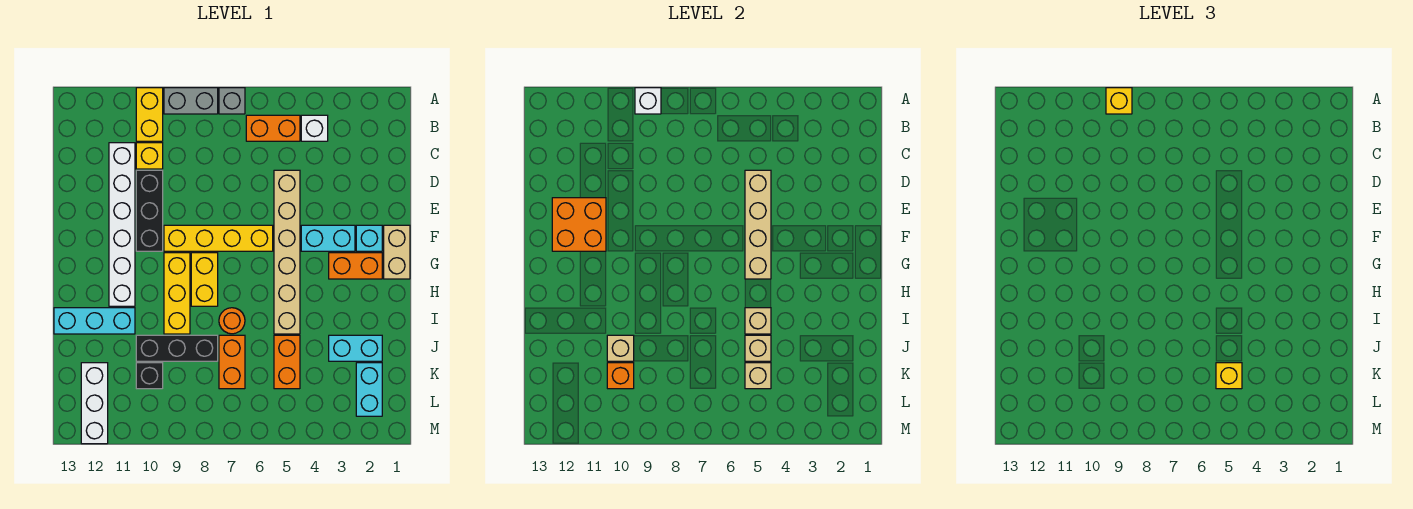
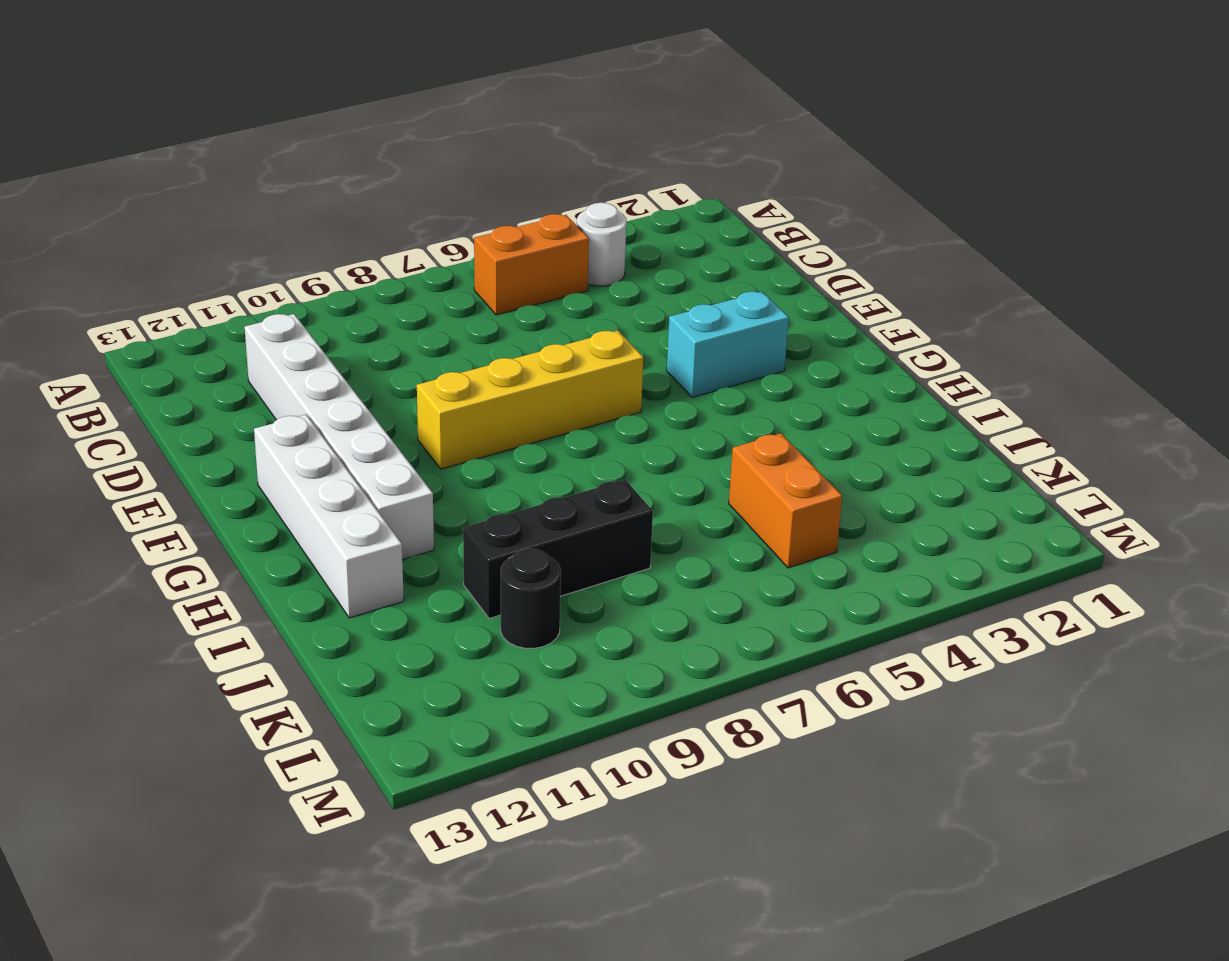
white round brick B4 level 1 -> white brick B4 level 1
white brick F12:I12 level 1 -> cyan brick I11:I13 level 1
black round brick K10 level 1 -> black brick K10 level 1
none -> grey brick A7 level 1
none -> grey brick A8:A9 level 1
none -> yellow brick A10:B10 level 1
none -> yellow brick C10 level 1

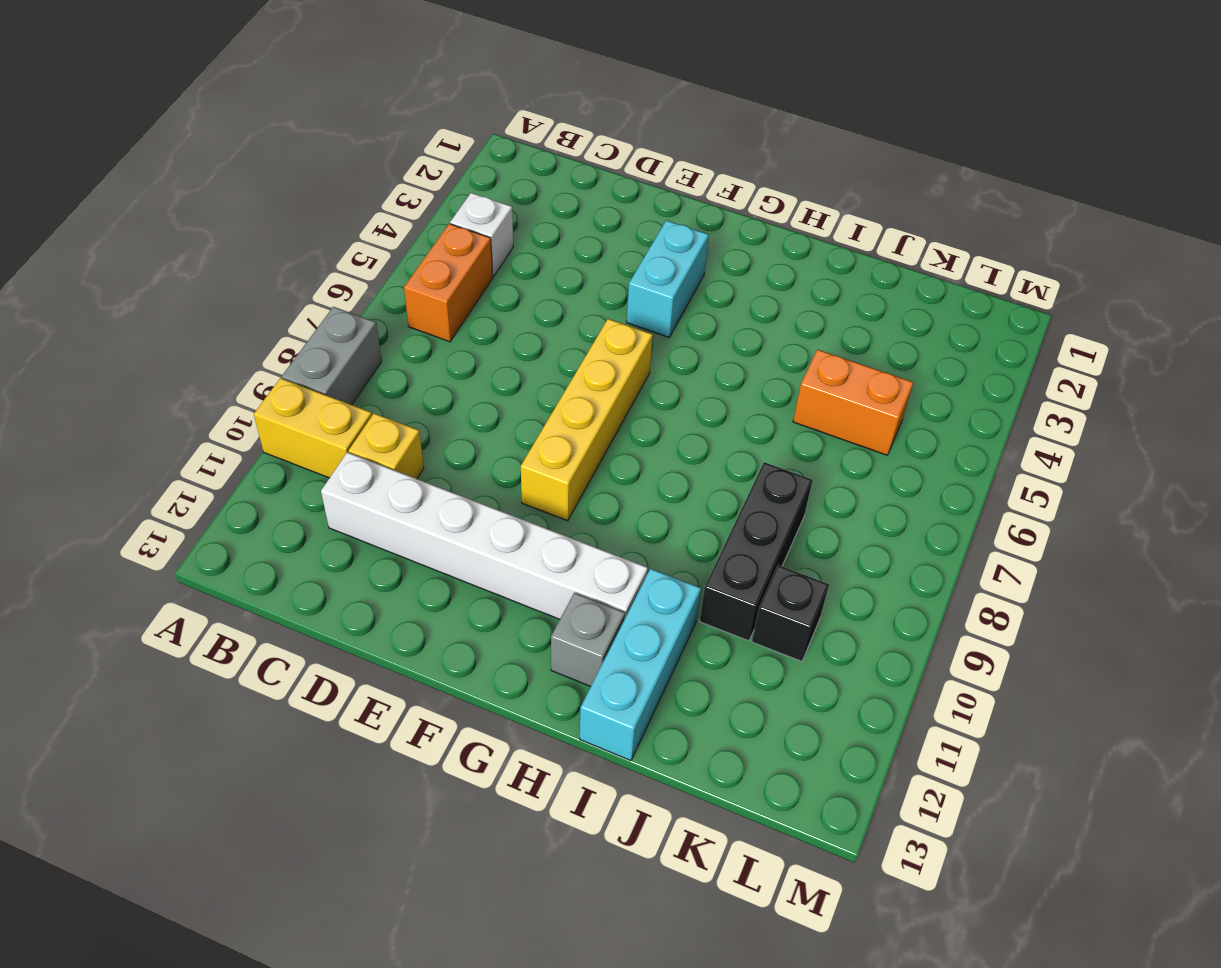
grey brick H12 level 1 -> grey brick A7 level 1
none -> tan brick D5:I5 level 1
none -> black brick D10:F10 level 1
none -> tan brick F1:G1 level 1
none -> cyan brick F2 level 1

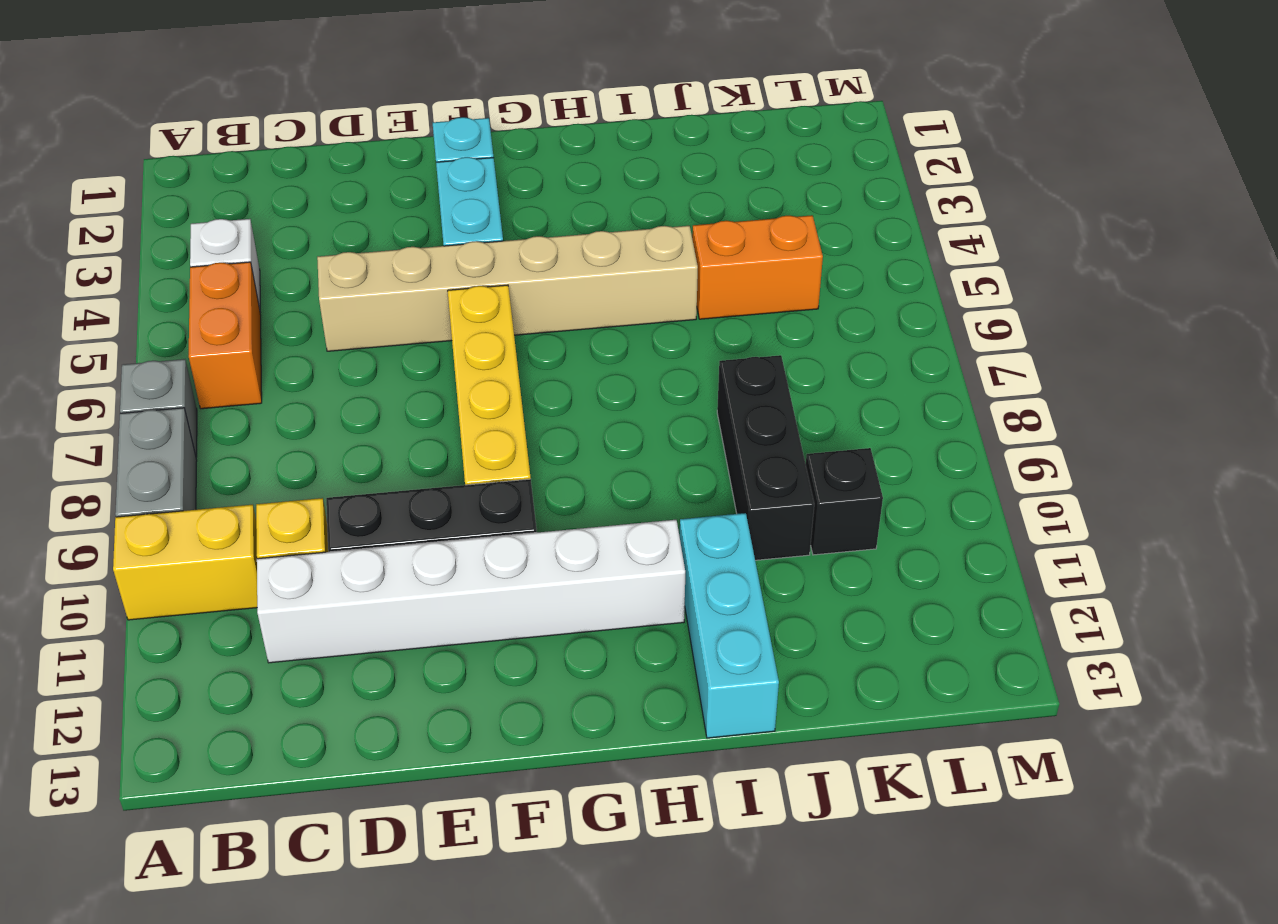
none -> tan brick F1:G1 level 1
none -> orange brick G2:G3 level 1
none -> yellow brick G8:H8 level 1
none -> yellow brick G9:I9 level 1

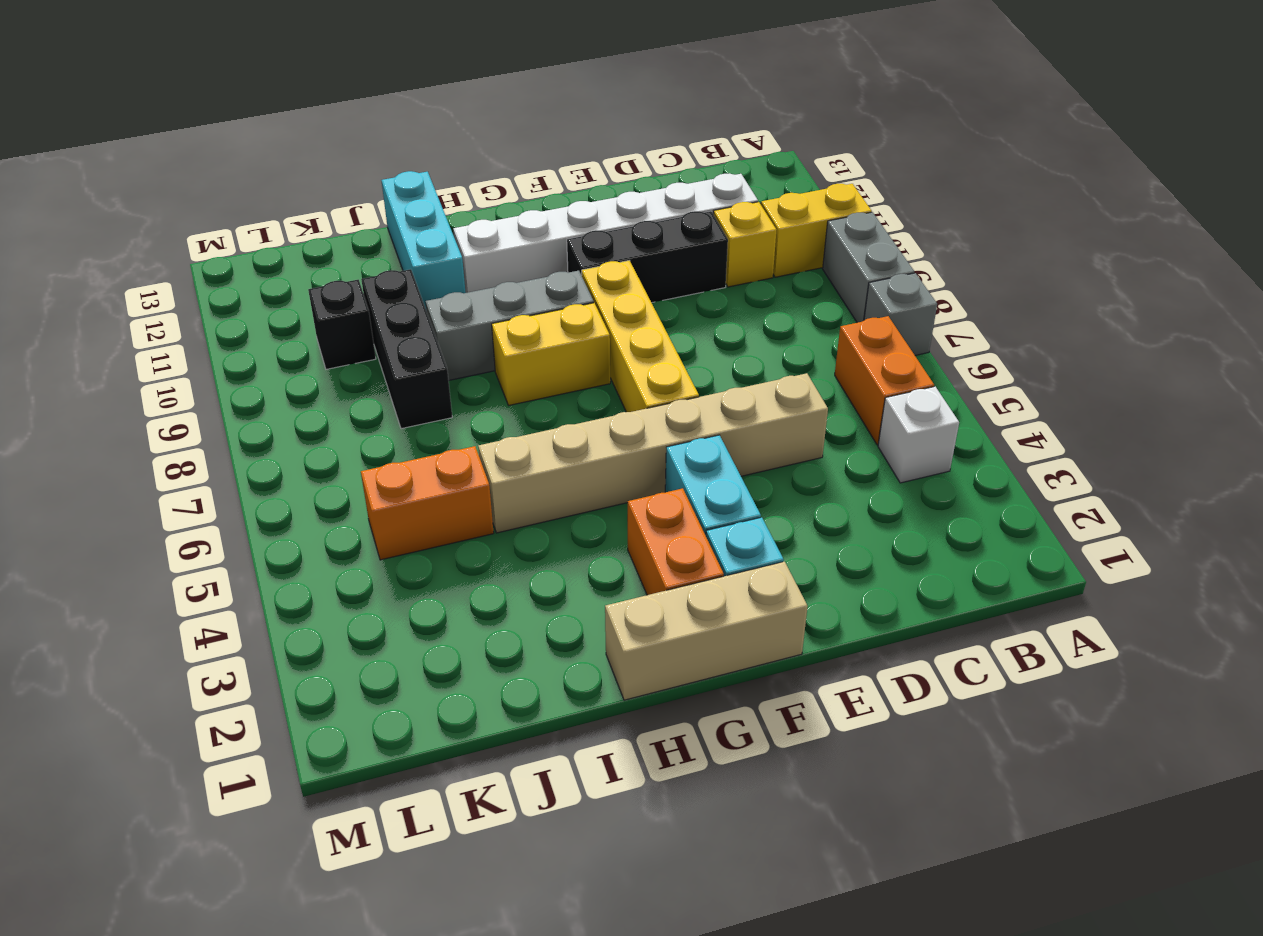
tan brick F1:H1 level 1 -> tan brick F1:G1 level 1
grey brick G9:I9 level 1 -> yellow brick G9:I9 level 1
none -> orange round brick I7 level 1
none -> cyan brick J2:J3 level 1
none -> orange brick J7:K7 level 1
none -> cyan brick K2:L2 level 1

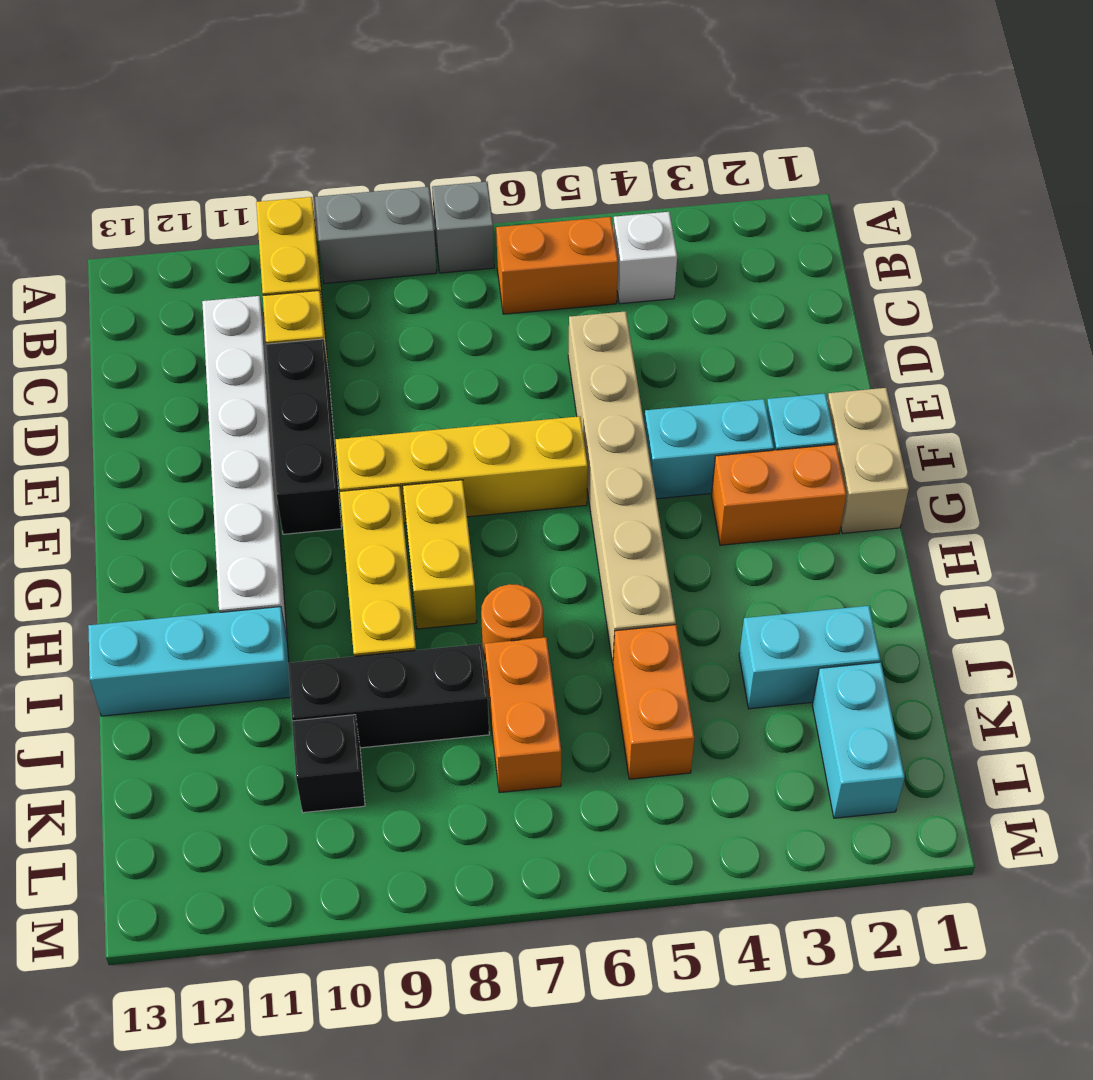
none -> white brick K12:M12 level 1
none -> white brick A9 level 2
none -> tan brick D5:G5 level 2
none -> orange brick E11:F12 level 2

